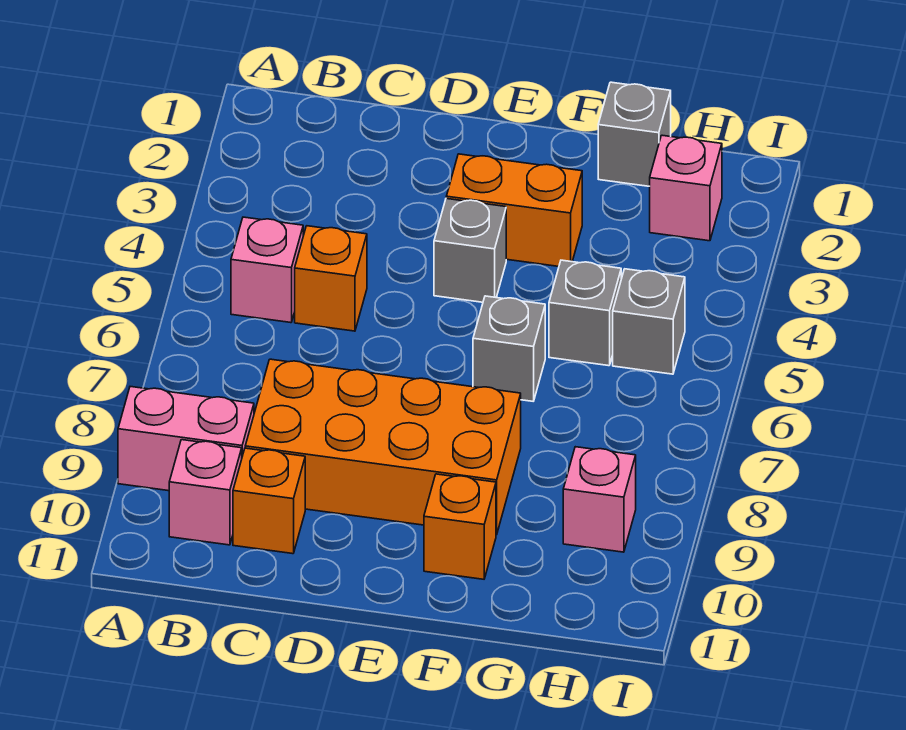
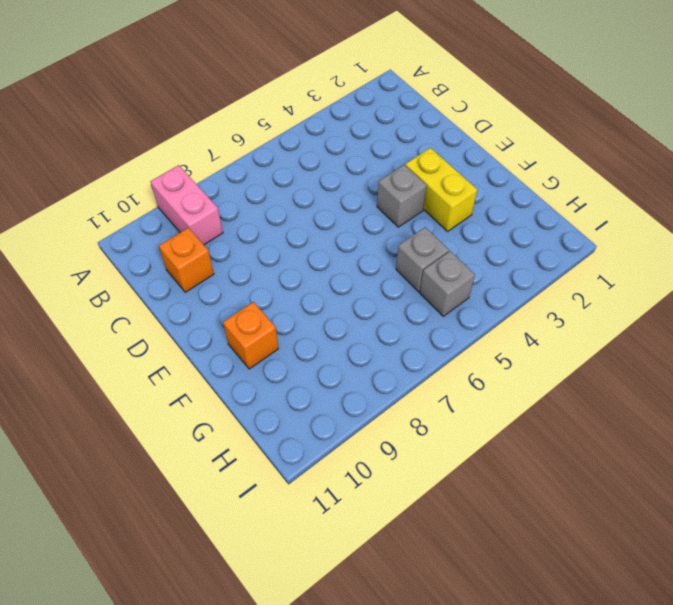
yellow brick E3:F3 level 1 -> orange brick E3:F3 level 1
none -> pink brick B5 level 1
none -> pink brick B10 level 1
none -> orange brick C5 level 1

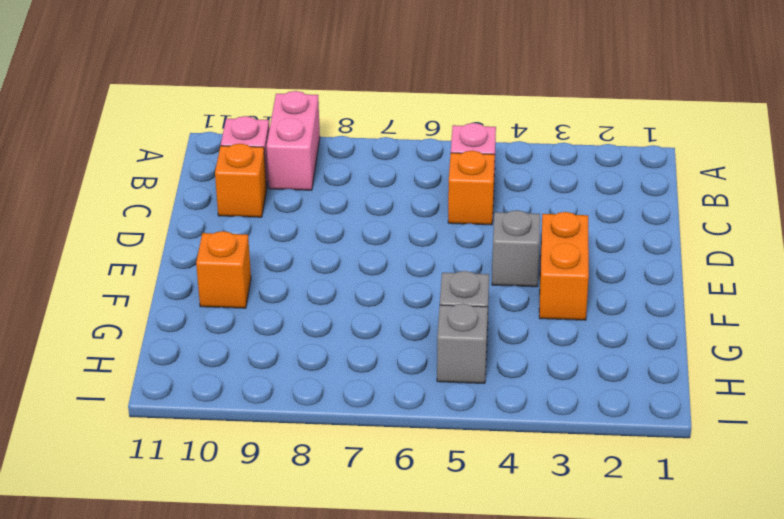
none -> orange brick C8:F9 level 1
none -> grey brick F6 level 1
none -> grey brick G1 level 1

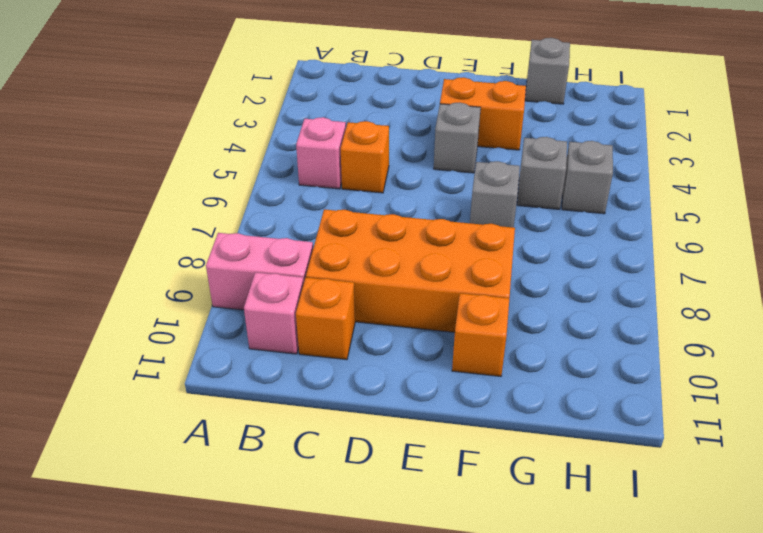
none -> pink brick H2 level 1
none -> pink brick H9 level 1

